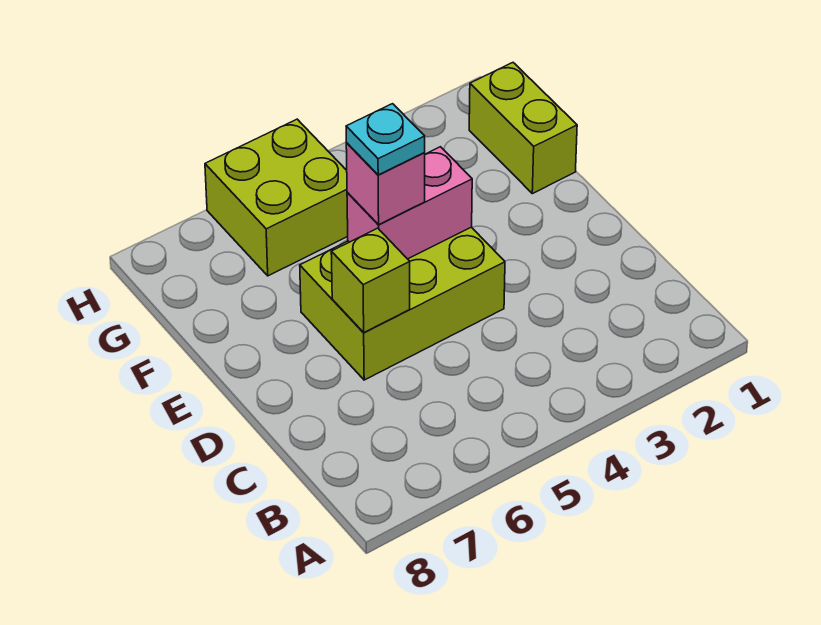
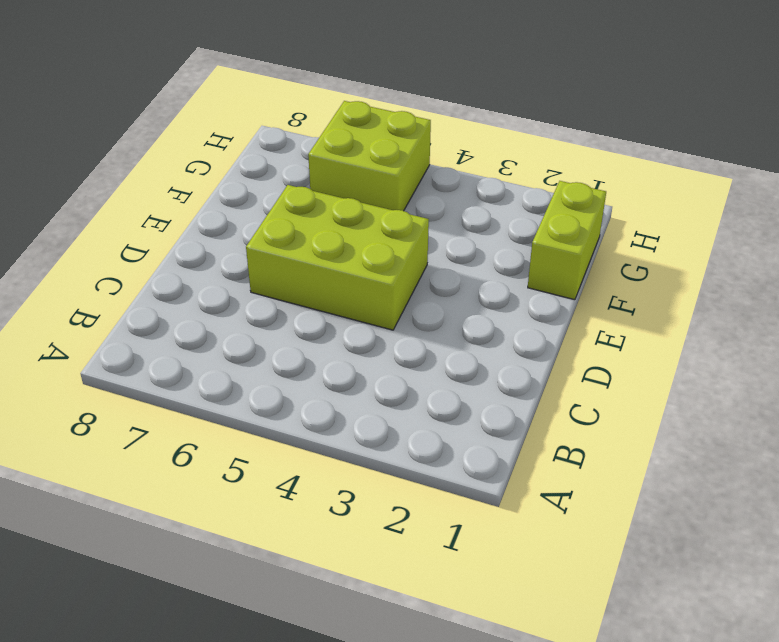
none -> lime brick D6 level 2
none -> pink brick E4:E5 level 2

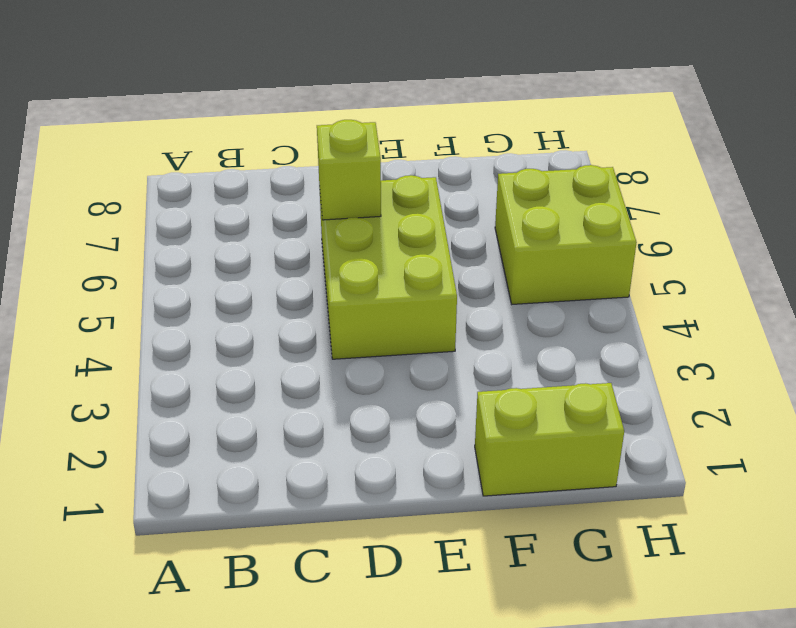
none -> pink brick E4:E5 level 2
none -> pink brick E5 level 3

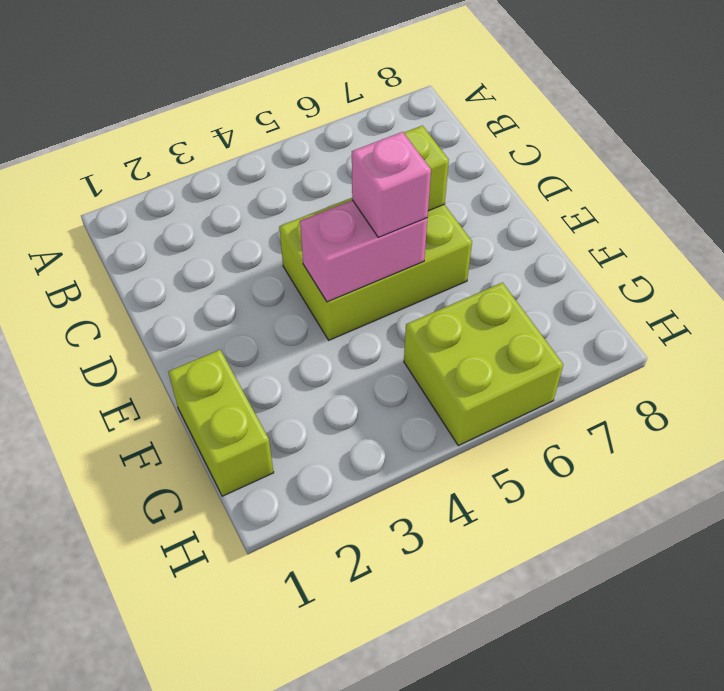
none -> cyan plate E5 level 4

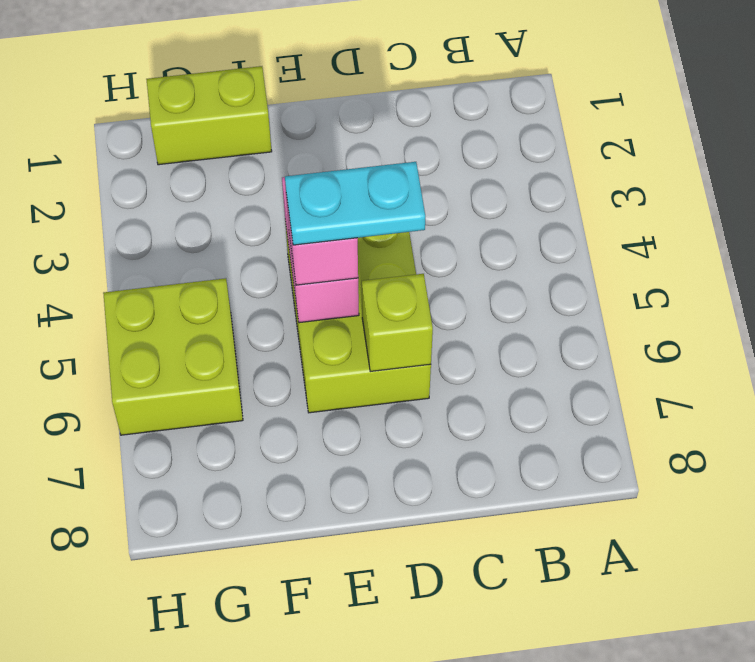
cyan plate D5:E5 level 4 -> cyan plate E5 level 4

